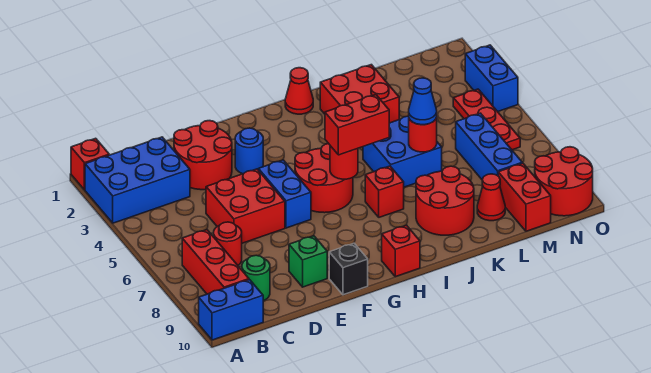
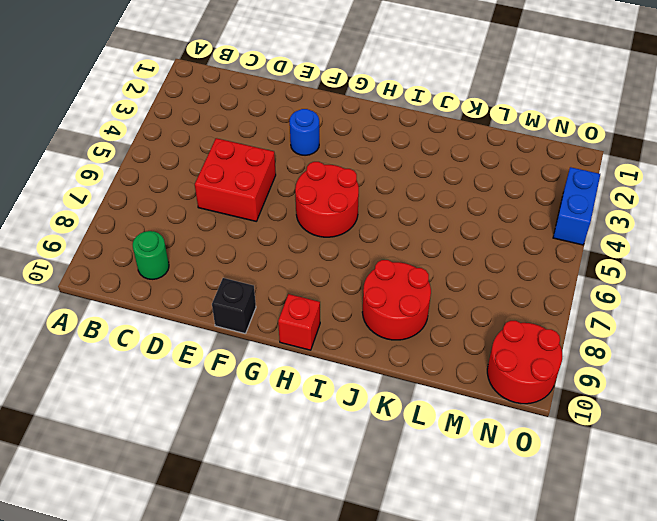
none -> red brick A1 level 1
none -> blue brick A2:C3 level 1
none -> blue brick A10:B10 level 1

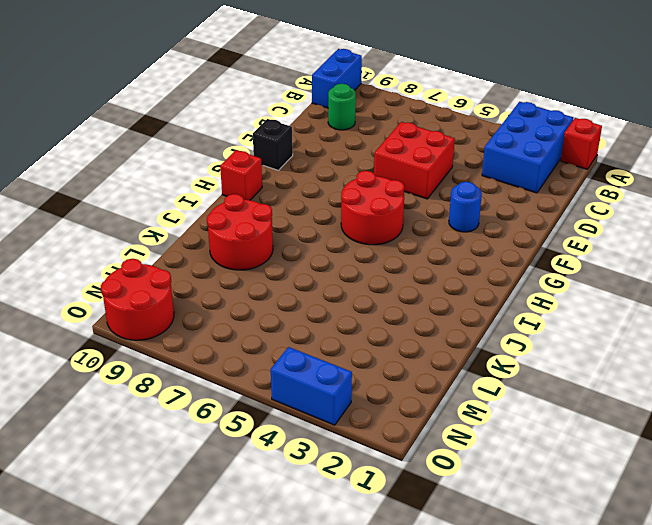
none -> red brick B7:B9 level 1
none -> red round brick C7 level 1
none -> red round brick D2:E3 level 1

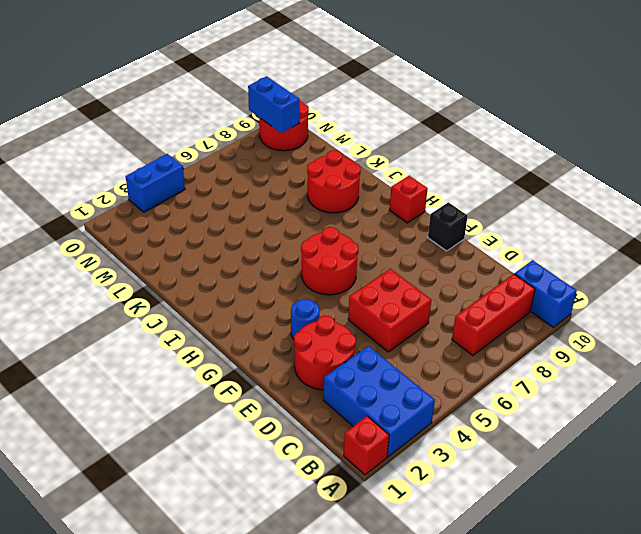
blue brick N9:O9 level 2 -> blue brick F5:F6 level 1
none -> red round brick C7 level 1
none -> green round brick C9 level 1
none -> green brick E9 level 1

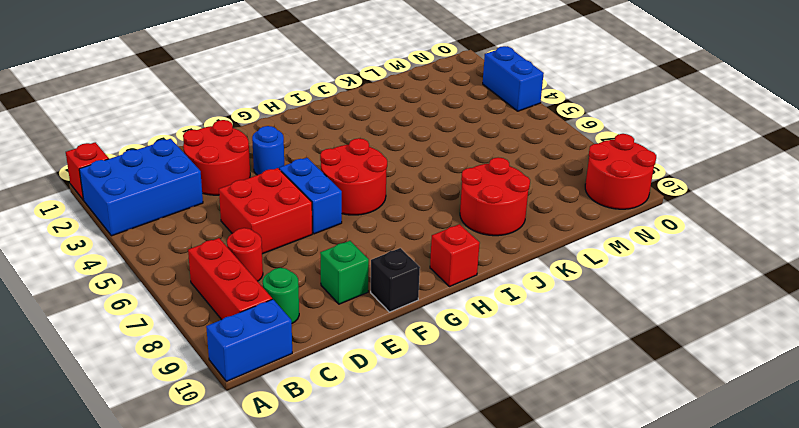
none -> red cone I1 level 1
none -> red brick I7 level 1
none -> red brick J2:K3 level 1

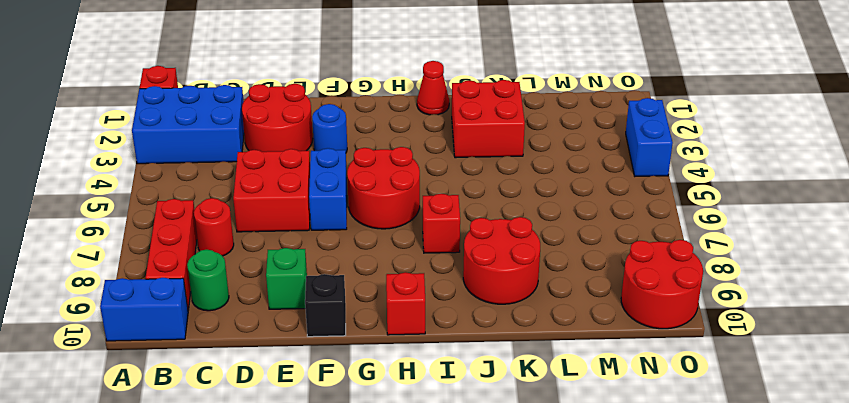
none -> blue brick J5:K6 level 1
none -> red cone L9 level 1
none -> blue brick M6:M8 level 1

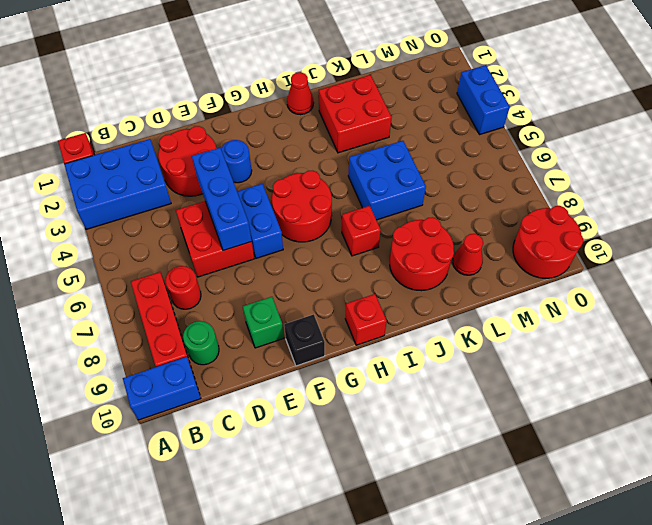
blue brick E4:E6 level 2 -> blue brick M6:M8 level 1
none -> red brick M9:M10 level 1
none -> red plate N4:N6 level 1
none -> red round brick H6 level 2

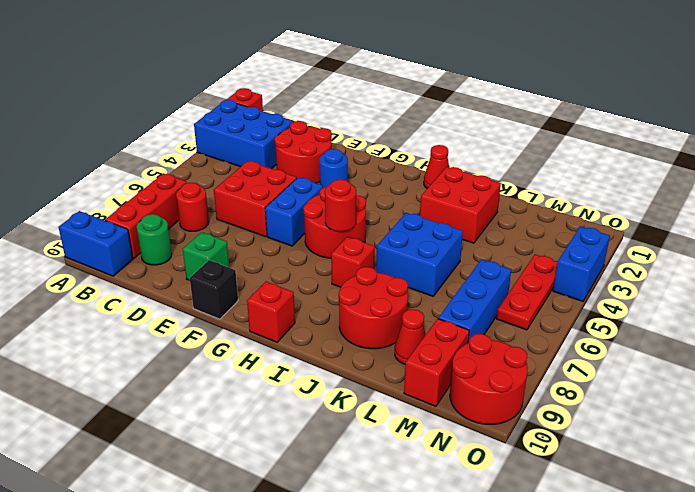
none -> red round brick K6 level 2
none -> red brick H6:I6 level 3
none -> blue cone K6 level 3

